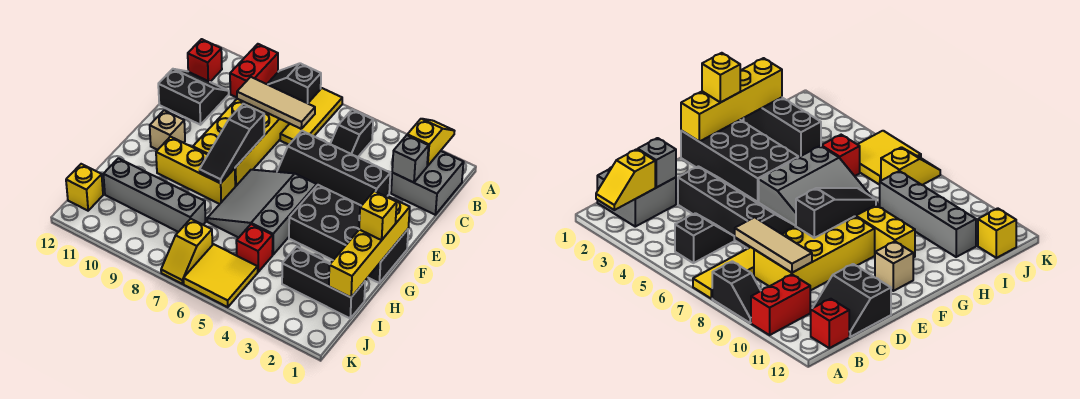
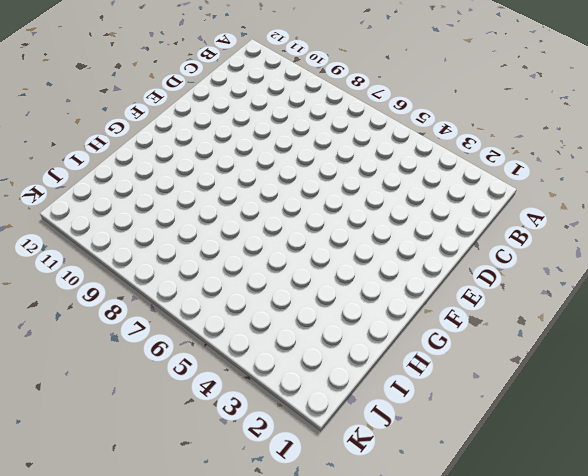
none -> yellow tile A7:C7 level 1
none -> black slope A8:A9 level 1 top 8
none -> red brick A10:B10 level 1

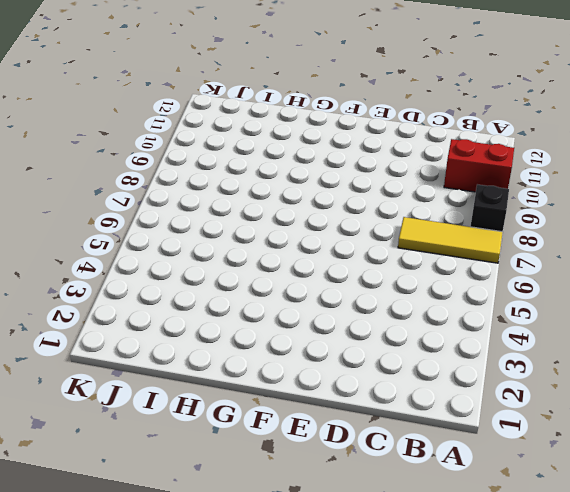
none -> grey brick B1:C2 level 1
none -> black slope B5:C5 level 1 top B
none -> red brick B12 level 1

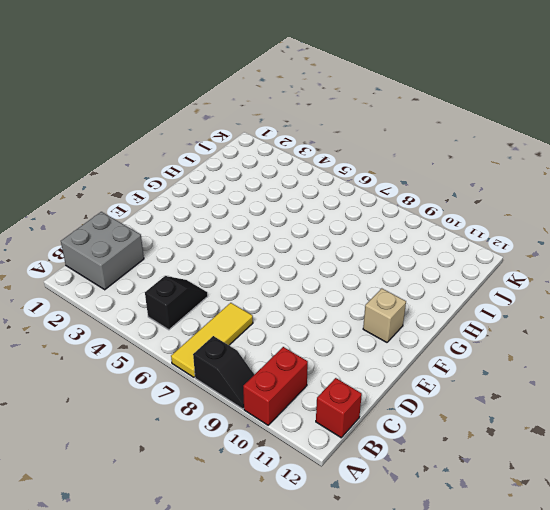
none -> yellow brick C8:F9 level 1
none -> black slope C11:D12 level 1 top D
none -> black slope D3:E6 level 1 top D

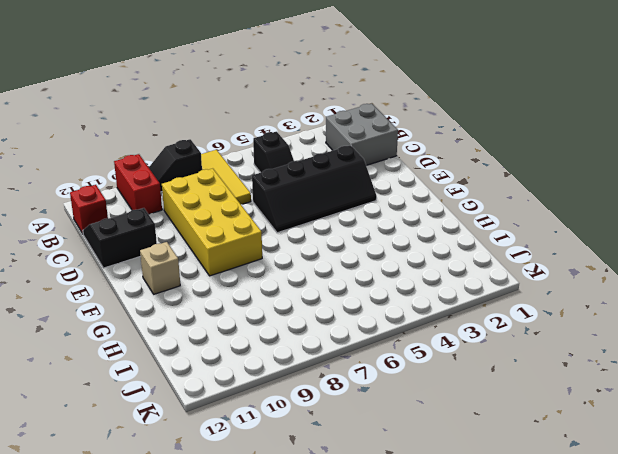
none -> black brick F1:G4 level 1
none -> grey slope F5:H7 level 1 top 5
none -> yellow brick G8:G10 level 1

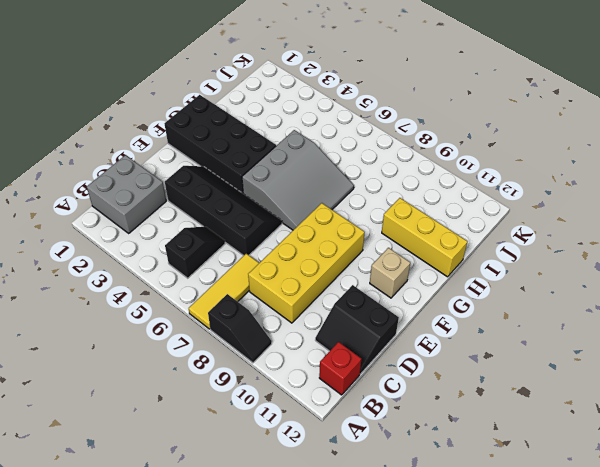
yellow brick H10:H12 level 1 -> yellow brick G8:G10 level 1
none -> red brick A10:B10 level 1
none -> black brick I1:I3 level 1
none -> red brick I5 level 1

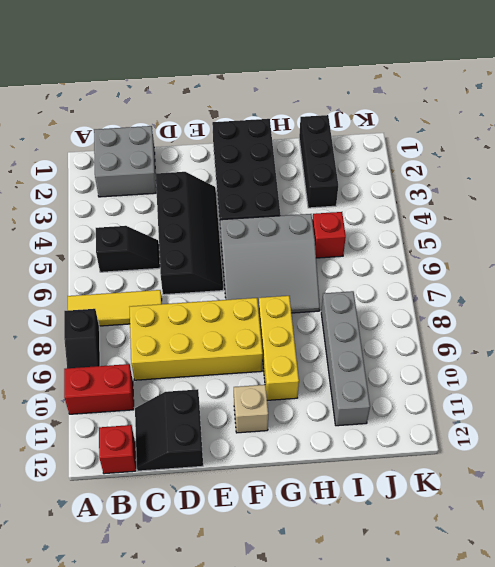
none -> yellow tile J5:K6 level 1
none -> yellow slope J7:K7 level 1 top J
none -> yellow brick J12 level 1

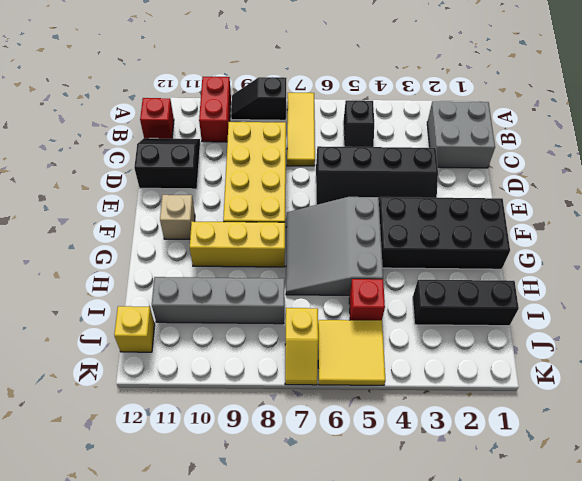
none -> yellow slope A2:B2 level 2 top B
none -> grey brick C2 level 2
none -> tan tile C7:C9 level 2

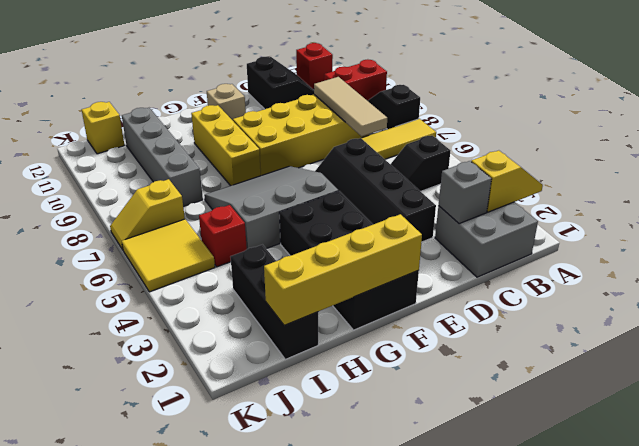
none -> black slope E8:G8 level 2 top E
none -> yellow brick G1 level 3

